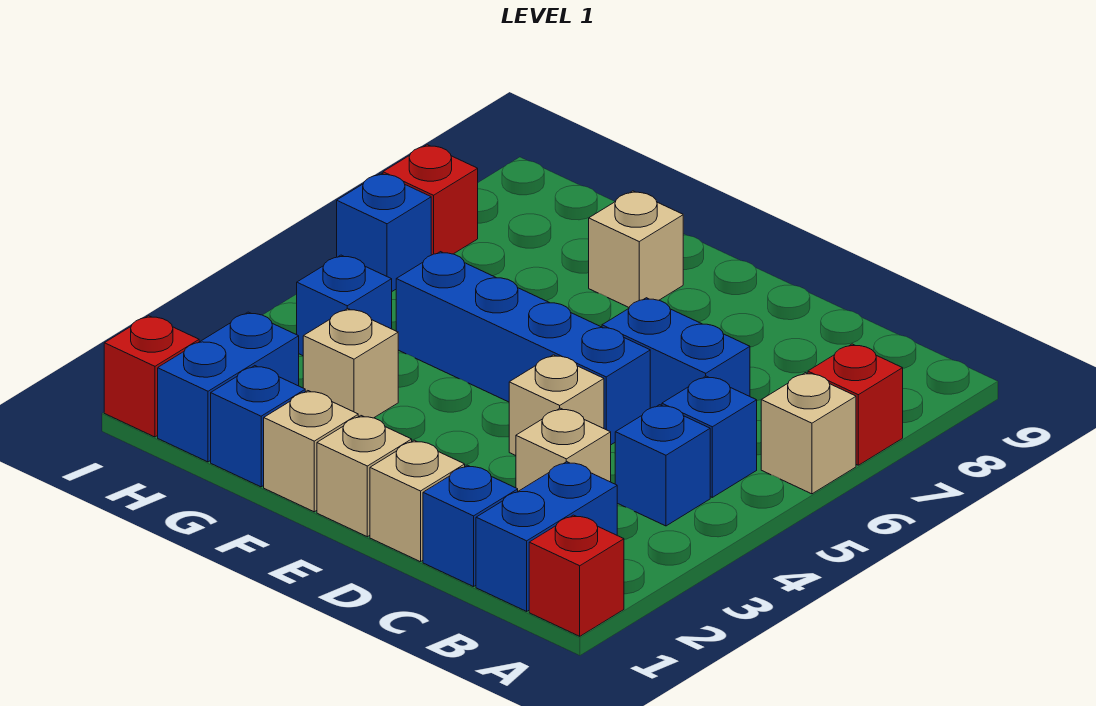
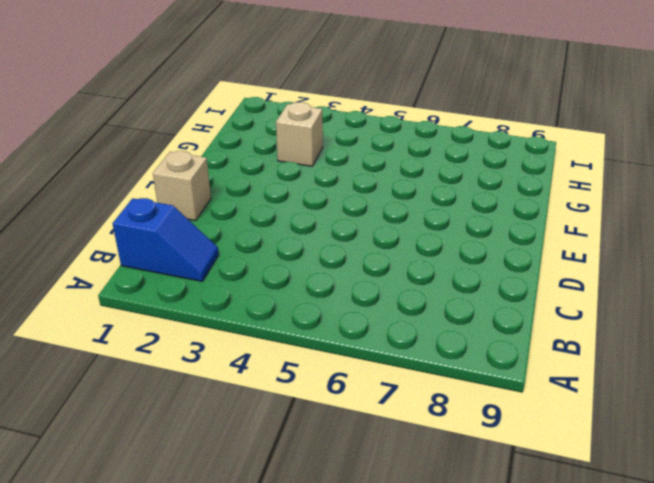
blue slope B1:B2 level 1 top 1 -> blue brick B1:B2 level 1
none -> red brick A1 level 1
none -> tan brick A6 level 1
none -> red brick A7 level 1

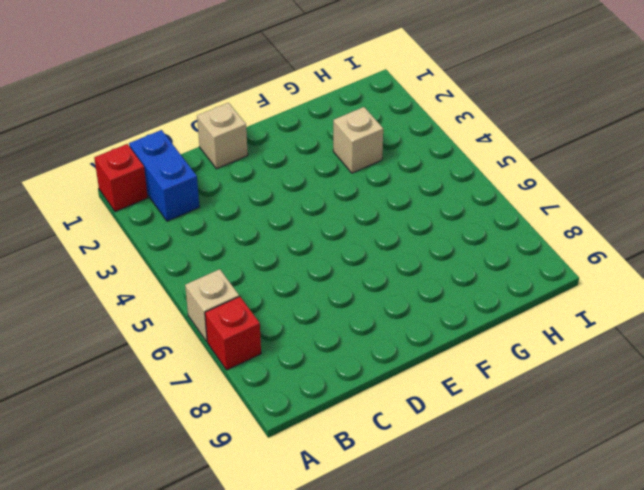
none -> blue brick B4 level 1
none -> blue brick B5 level 1
none -> blue brick C1 level 1

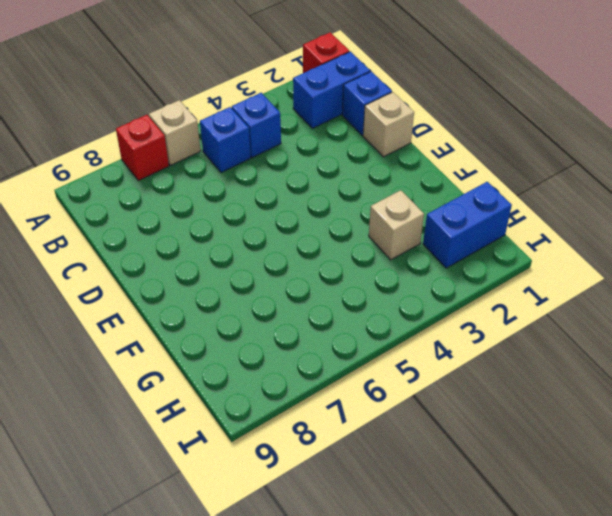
none -> tan brick C3 level 1
none -> blue brick C6:D6 level 1
none -> tan brick D4 level 1

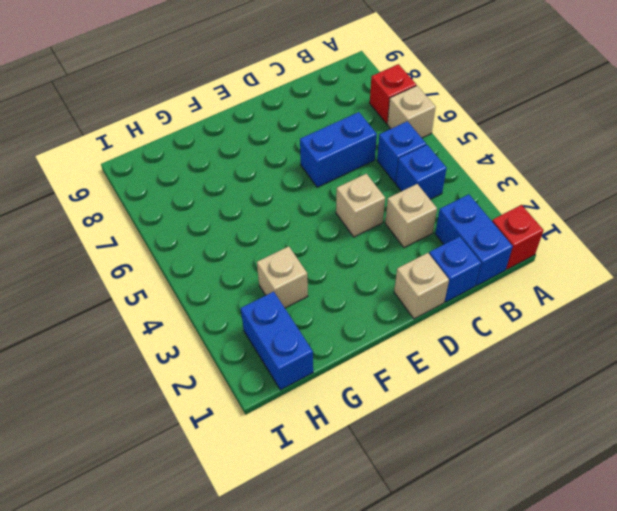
none -> blue brick D5:G5 level 1
none -> tan brick E1 level 1
none -> tan brick F1 level 1

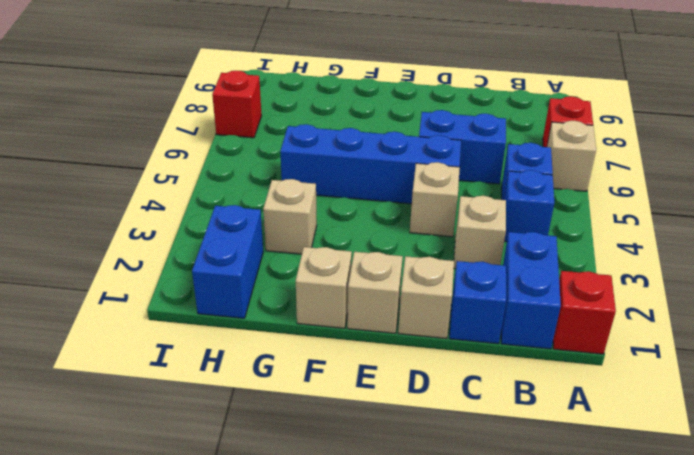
none -> tan brick F8 level 1
none -> blue brick G1 level 1
none -> blue brick H4 level 1

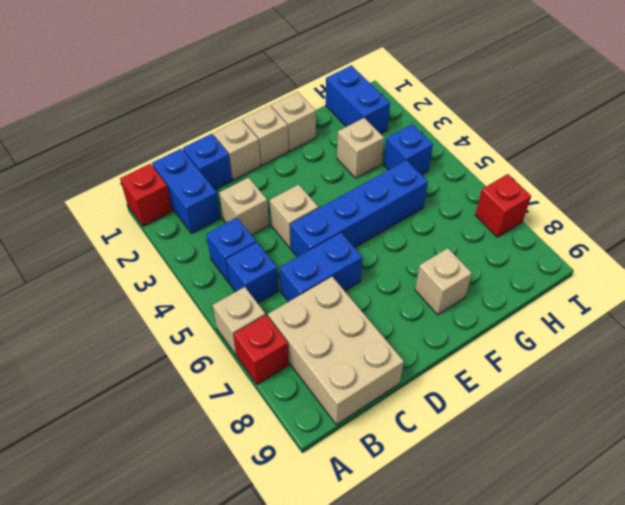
tan brick B7:C9 level 1 -> none
none -> blue brick G1 level 1
none -> red brick I1 level 1
none -> blue brick I6 level 1

